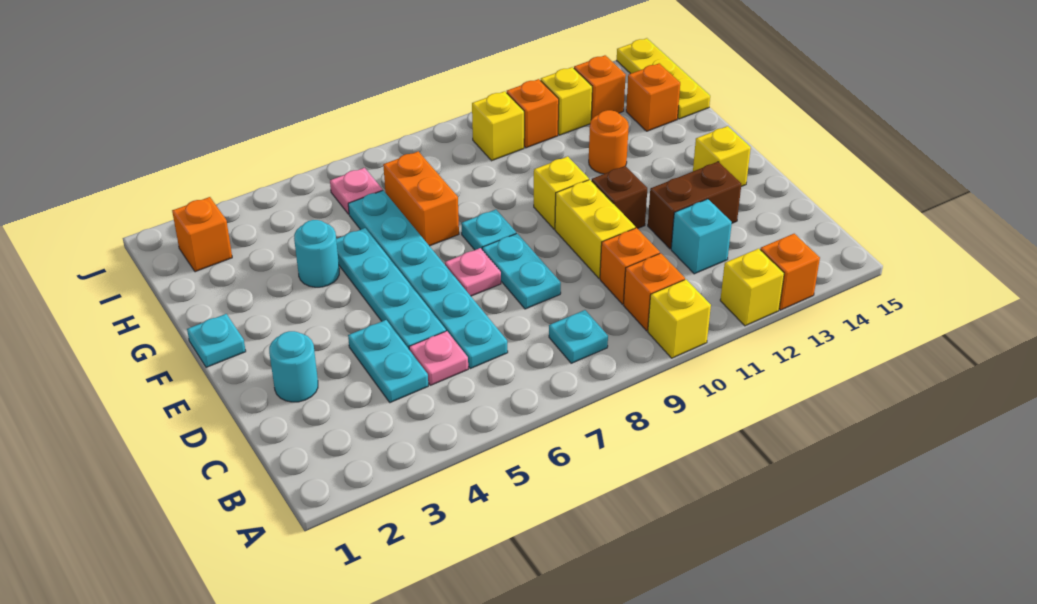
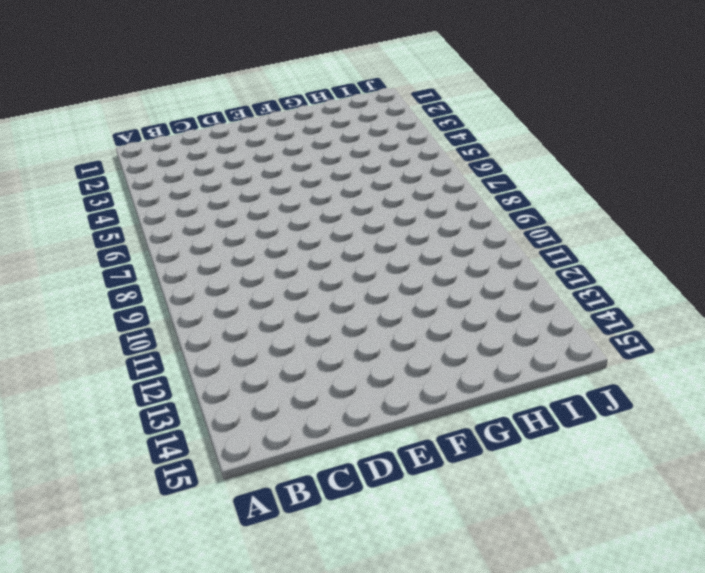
none -> yellow brick A10 level 1
none -> yellow brick A12 level 1
none -> orange brick A13 level 1
none -> cyan plate B8 level 1

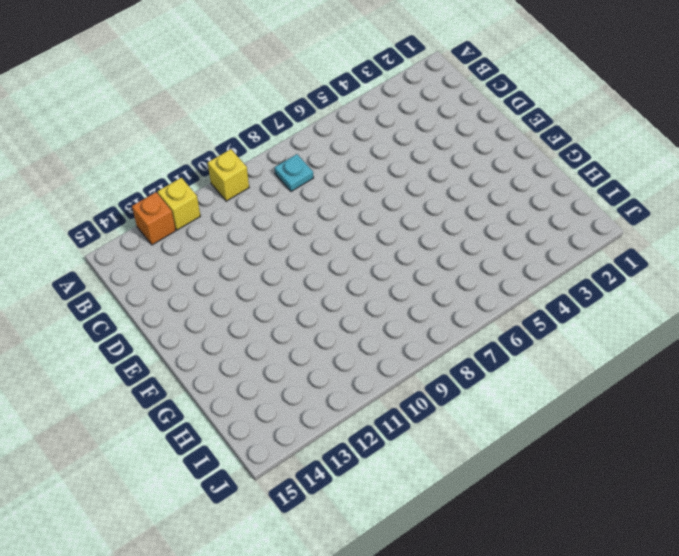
none -> orange brick B10 level 1
none -> cyan plate C4:D4 level 1
none -> pink plate C5 level 1
none -> cyan plate C6:H6 level 1

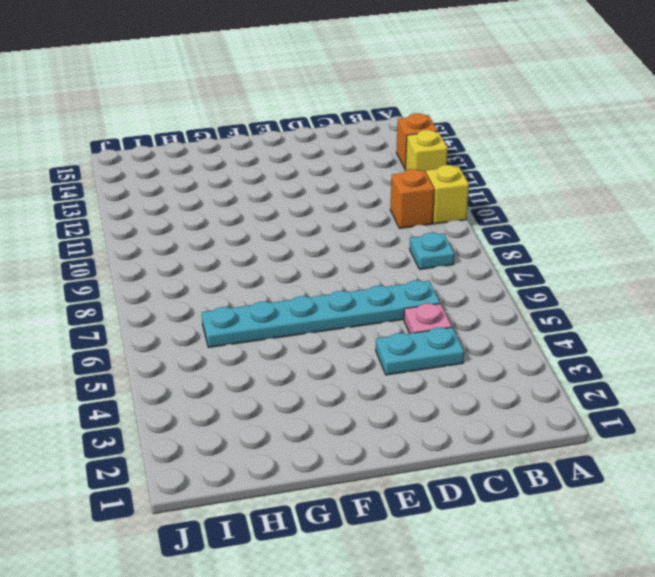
none -> orange brick C10 level 1
none -> cyan brick C12 level 1
none -> cyan round brick D2 level 1
none -> cyan plate D5:G5 level 1

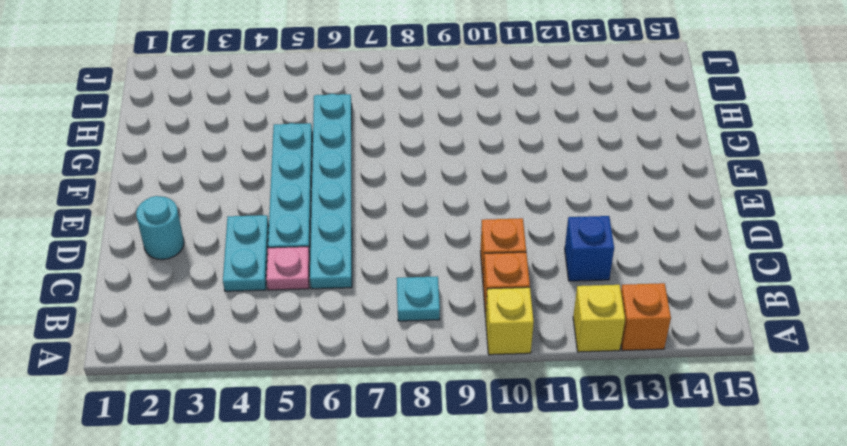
blue brick C12 level 1 -> cyan brick C12 level 1
none -> cyan plate D8:E8 level 1
none -> yellow brick D10:E10 level 1
none -> brown brick D12:D13 level 1
none -> pink plate E7 level 1

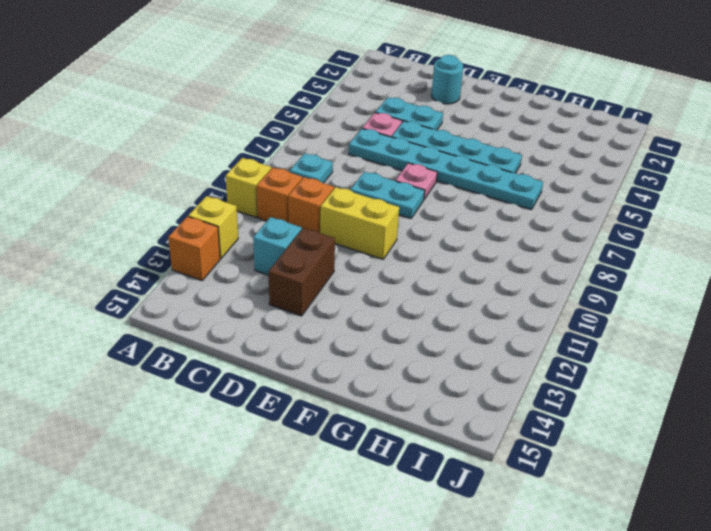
none -> brown brick E11 level 1
none -> yellow brick E14 level 1
none -> cyan plate F1 level 1
none -> cyan plate F8 level 1

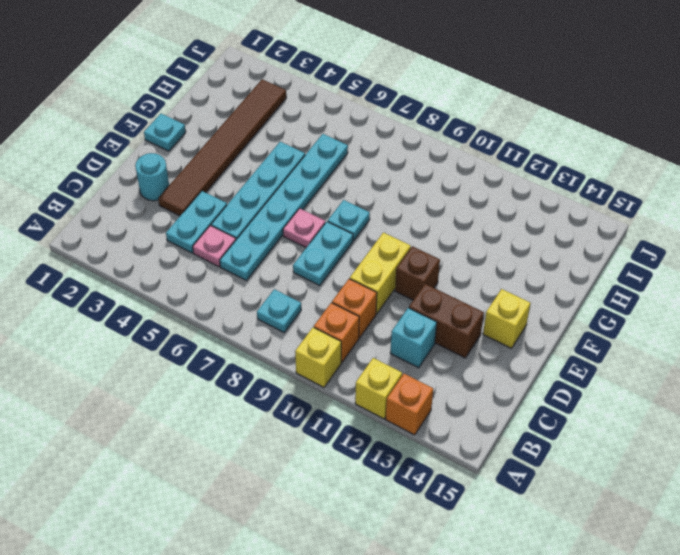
brown tile D3:I3 level 1 -> none
none -> yellow brick F10 level 1
none -> cyan round brick G4 level 1
none -> orange brick G7:H7 level 1
none -> orange round brick G12 level 1

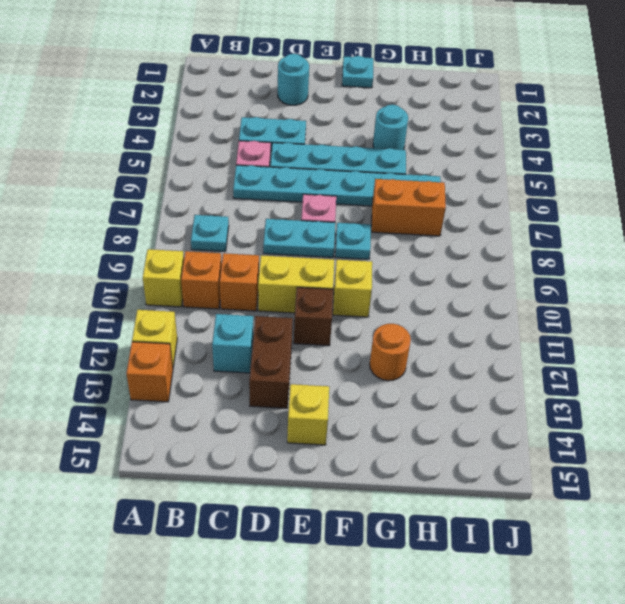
none -> orange brick H14 level 1
none -> yellow plate H15:J15 level 1
none -> orange brick I2 level 1
none -> pink plate I6 level 1

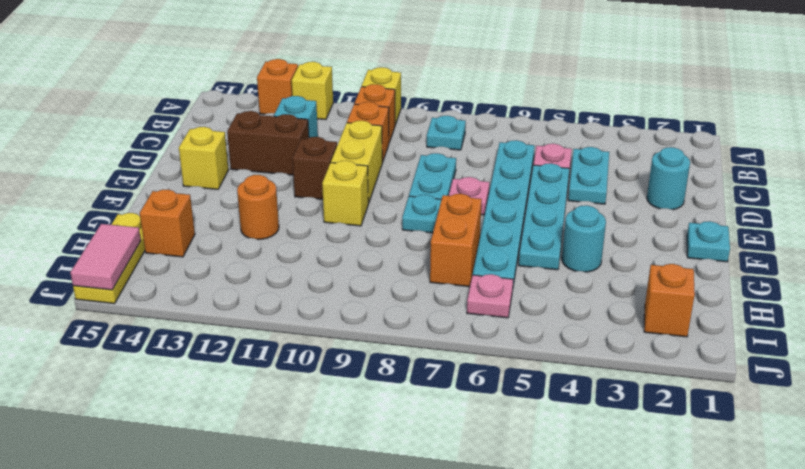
pink tile I15:J15 level 2 -> none
none -> yellow brick I10 level 1
none -> orange brick I11 level 1
none -> yellow brick I12 level 1
none -> orange brick I13 level 1

